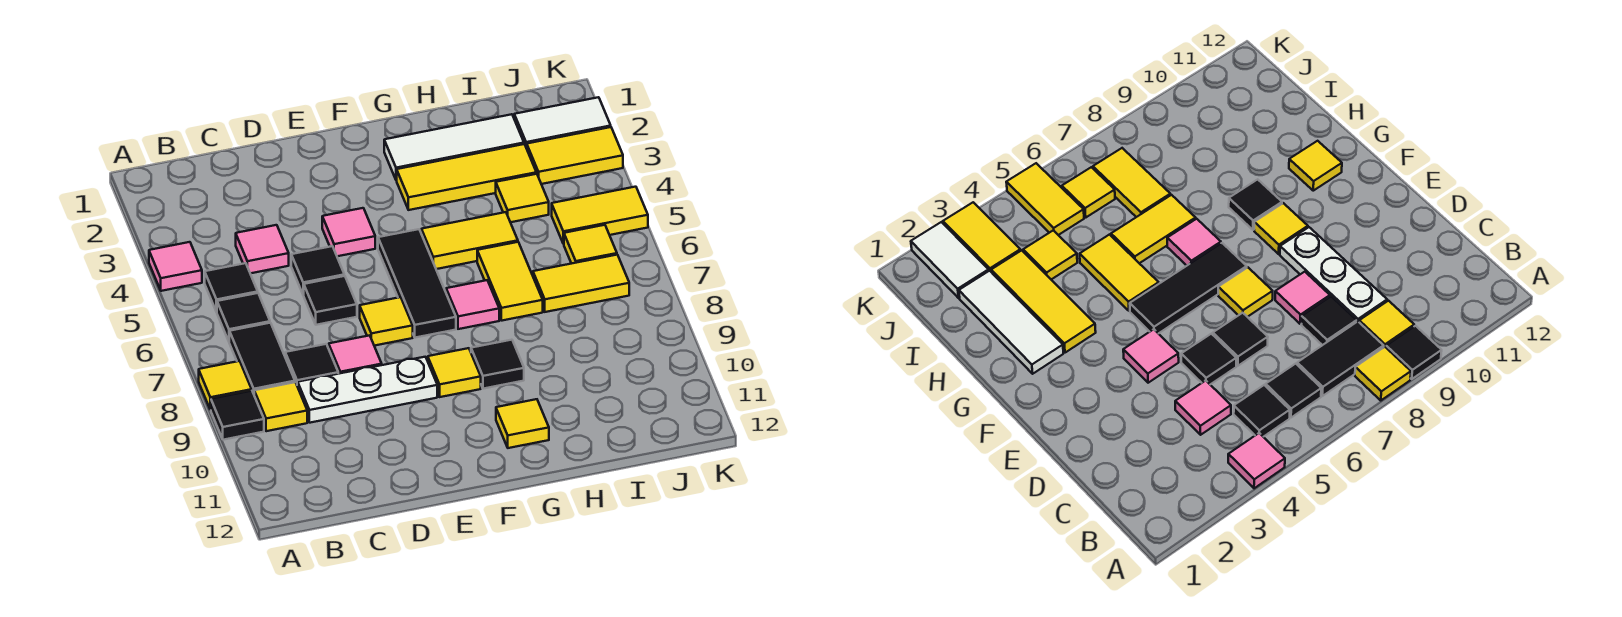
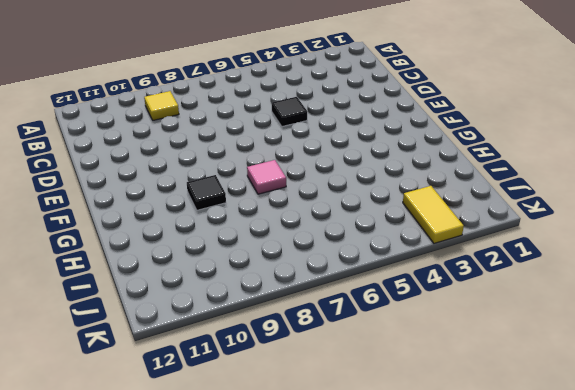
none -> pink tile A4 level 1
none -> yellow tile A8 level 1
none -> black tile A9 level 1
none -> black tile B5 level 1

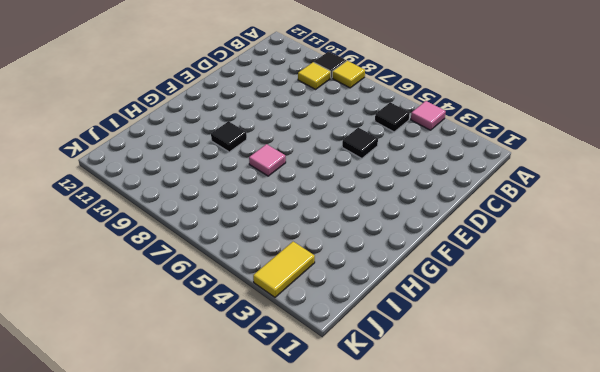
none -> black tile B6 level 1
none -> black tile B7:B8 level 1
none -> pink tile C4 level 1
none -> black tile C8 level 1

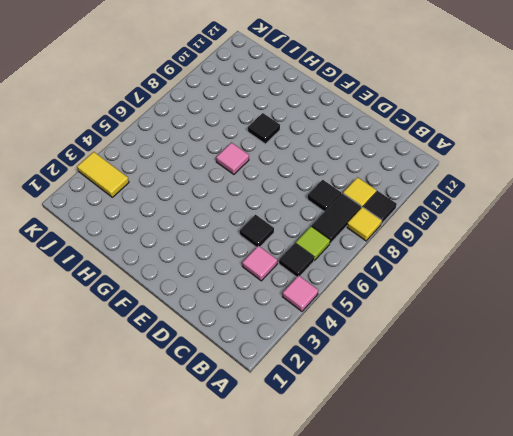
lime tile B6 level 1 -> black tile B6 level 1
none -> white plate C9:E9 level 1
none -> black tile D6 level 1
none -> pink tile D8 level 1
none -> pink tile E4 level 1

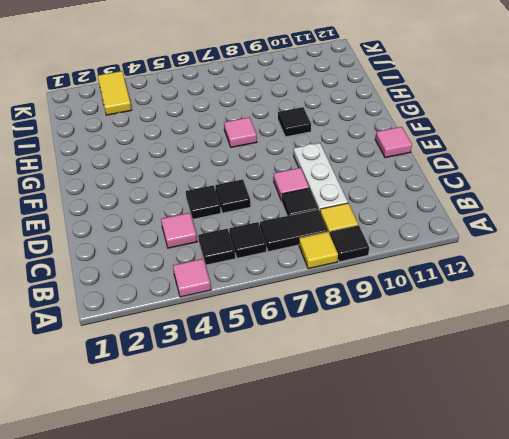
pink tile E12 level 1 -> pink tile E4 level 1
none -> yellow tile E7 level 1
none -> black tile F5:F7 level 1
none -> yellow tile F9 level 1
none -> white tile G2:I2 level 1

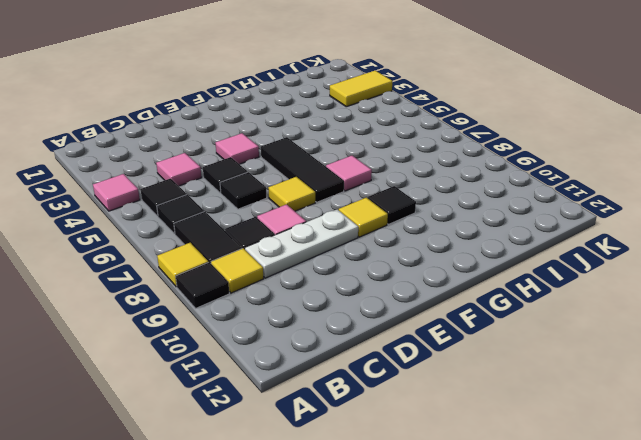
none -> white tile G2:I2 level 1
none -> yellow tile G3:I3 level 1
none -> yellow tile G5:H5 level 1
none -> yellow tile G11 level 1

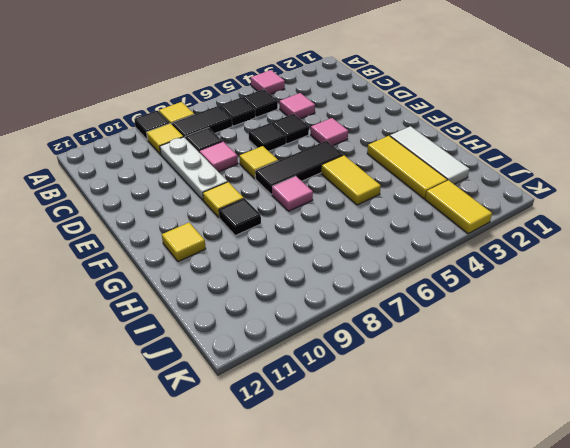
none -> yellow tile H6:H7 level 1
none -> yellow tile I4 level 1
none -> yellow tile I7:J7 level 1
none -> white tile J2:K2 level 1

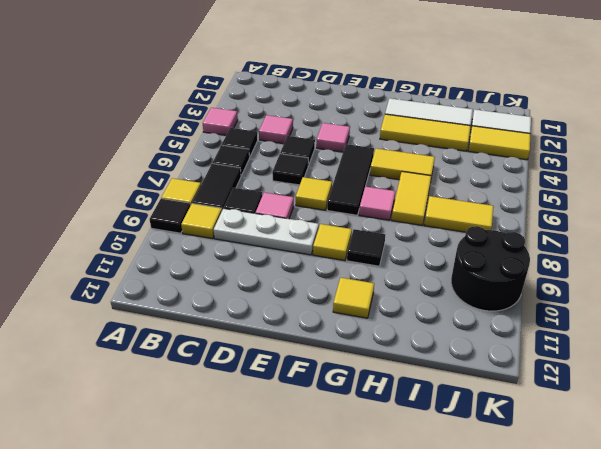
black round brick J9:K10 level 1 -> none
none -> yellow tile I4 level 1
none -> yellow tile J5:K5 level 1
none -> yellow tile J6 level 1

